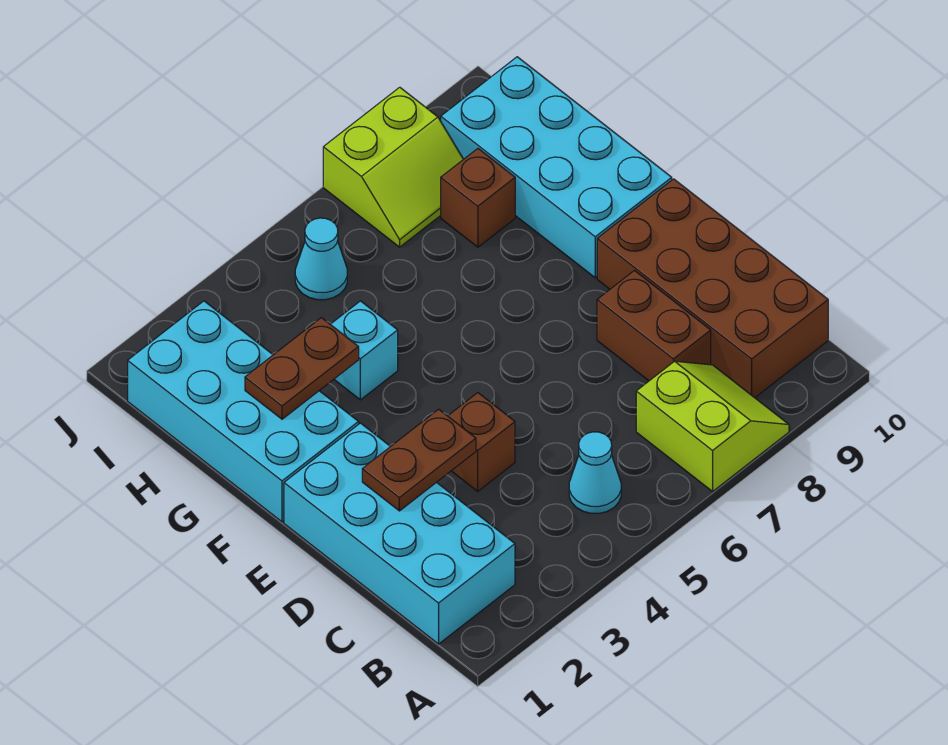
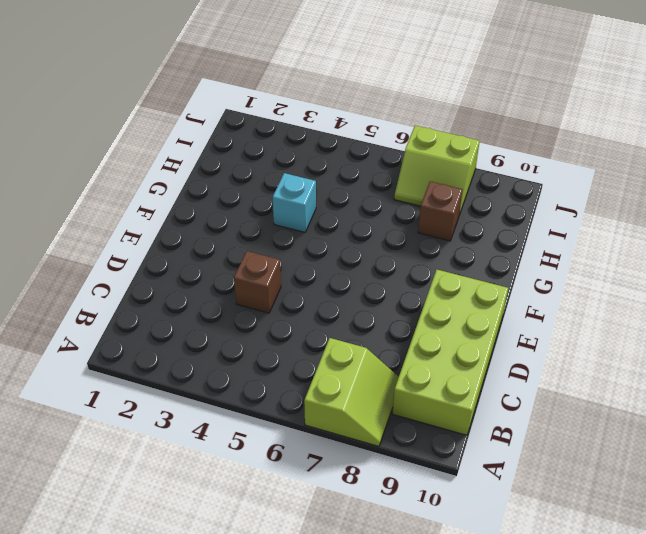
lime brick B9:E10 level 1 -> brown brick B9:E10 level 1
none -> cyan brick B1:E2 level 1
none -> cyan cone B5 level 1
none -> brown brick C8:D8 level 1

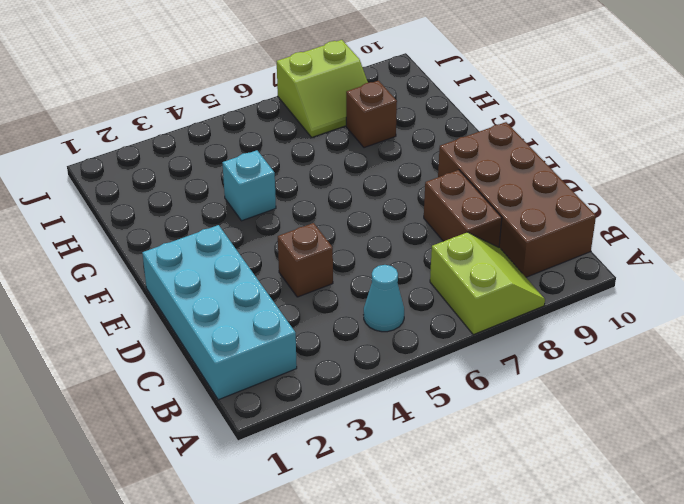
none -> cyan brick F1:I2 level 1
none -> cyan brick F9:I10 level 1
none -> cyan cone I5 level 1

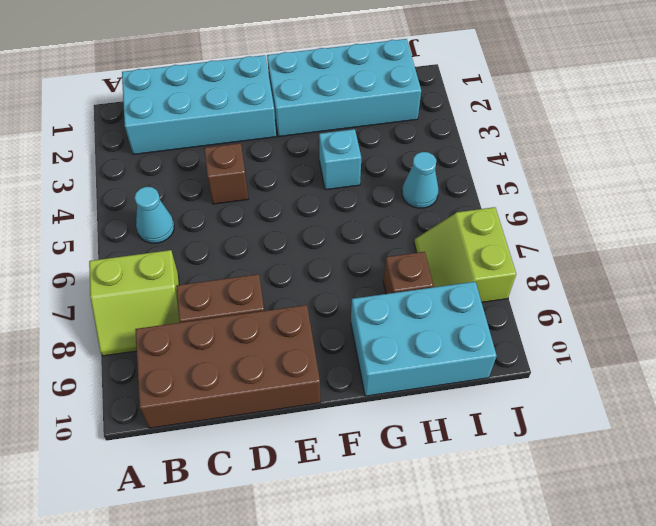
cyan brick G9:I10 level 1 -> cyan brick F9:I10 level 1
none -> brown plate D2:D3 level 2
none -> brown plate G2:G3 level 2

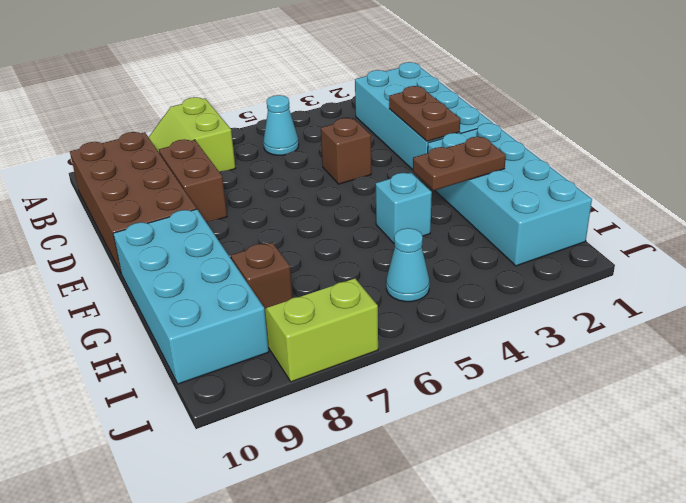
brown plate D2:E2 level 2 -> brown plate D2:D3 level 2

